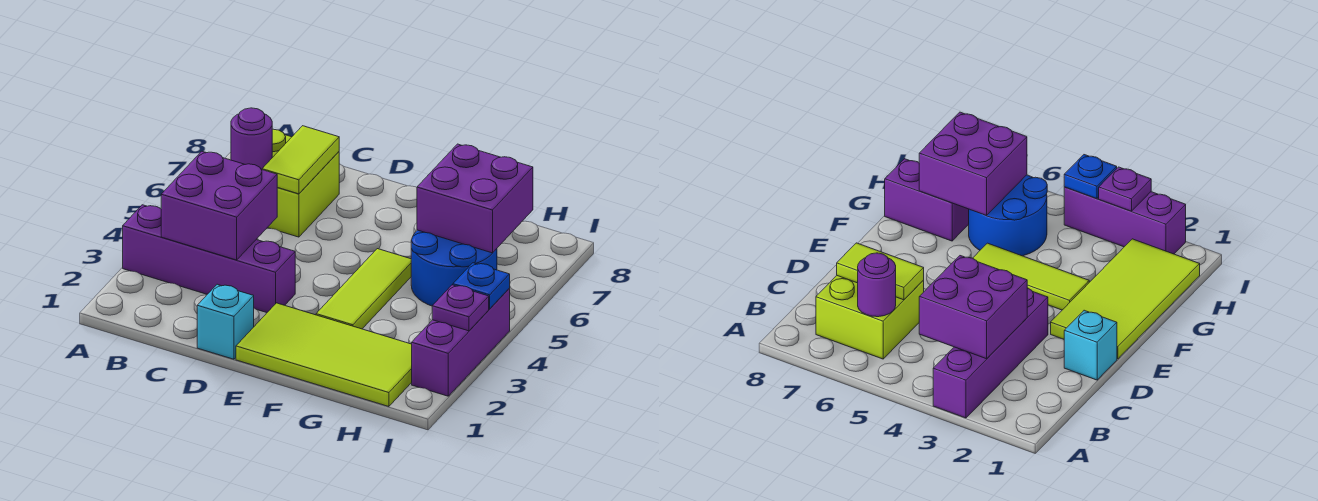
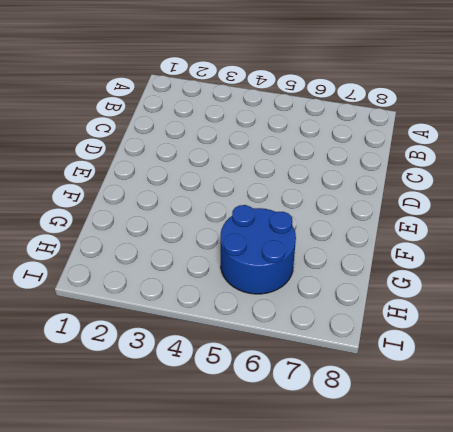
none -> purple brick A3:D3 level 1
none -> lime brick B6:C7 level 1
none -> cyan brick D1 level 1

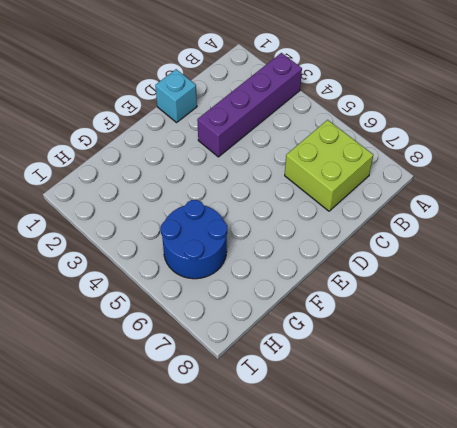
none -> lime tile E1:H2 level 1
none -> lime tile F3:F5 level 1
none -> purple brick G7:G8 level 1

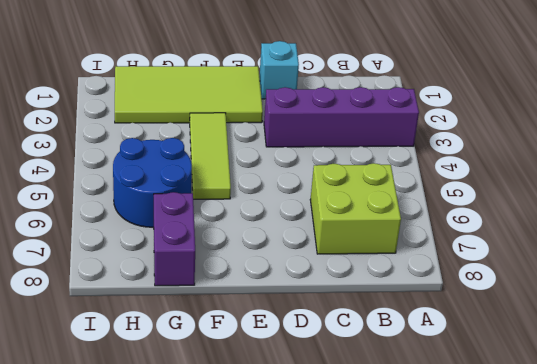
none -> purple brick I2:I4 level 1
none -> purple brick B3:C4 level 2
none -> purple round brick B6 level 2

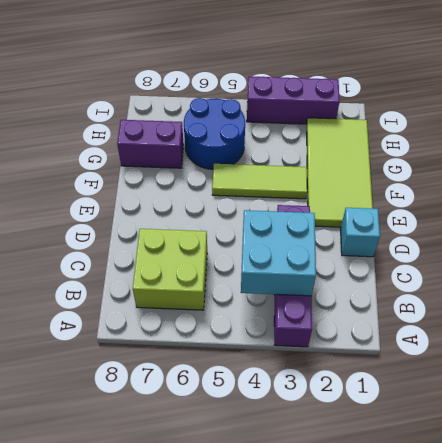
cyan brick B3:C4 level 2 -> purple brick B3:C4 level 2
none -> purple round brick B6 level 2
none -> lime tile C6:C7 level 2
none -> purple brick G6:H7 level 2

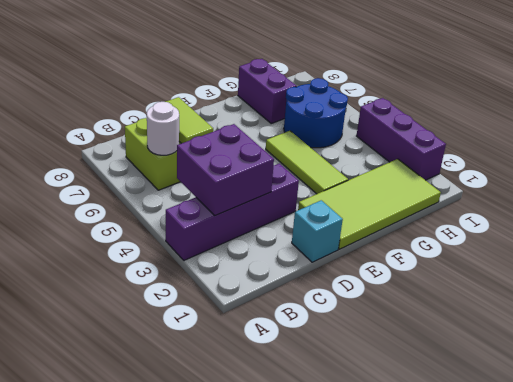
white round brick B6 level 2 -> purple round brick B6 level 2
none -> purple brick G6:H7 level 2
none -> purple plate I3 level 2
none -> blue plate I4 level 2

